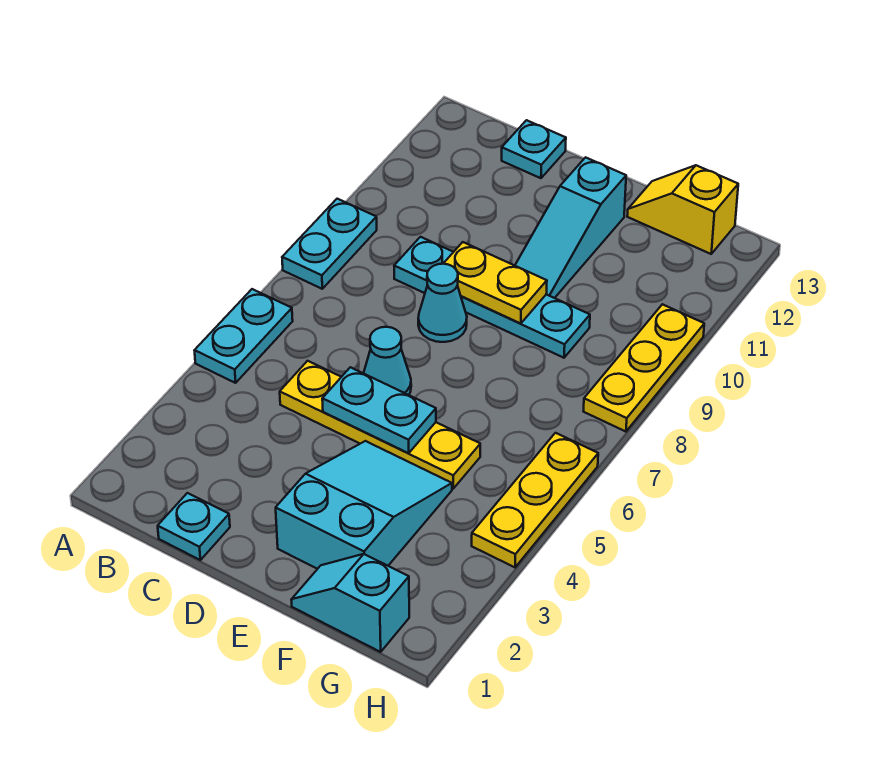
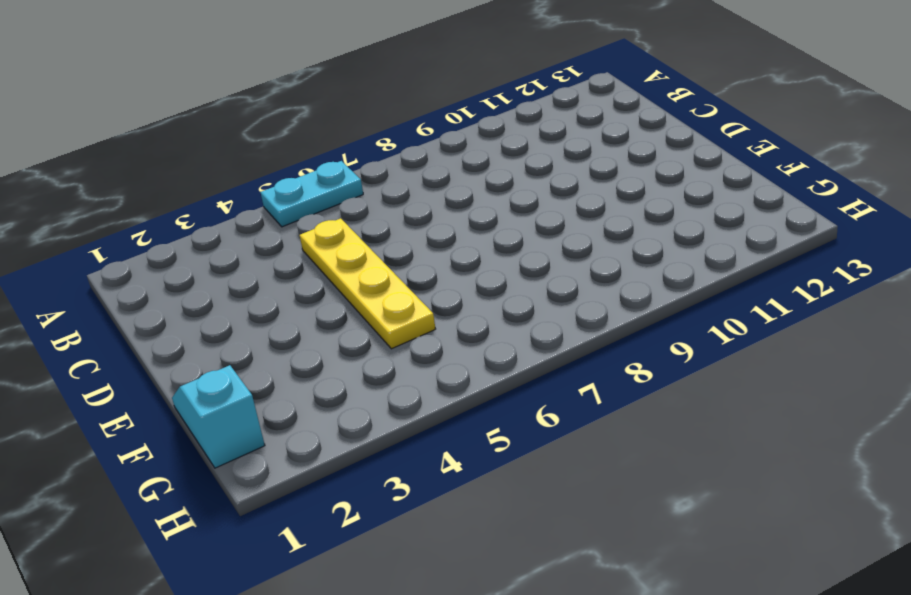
none -> cyan plate A8:A9 level 1
none -> cyan plate C1 level 1
none -> cyan plate C9:F9 level 1

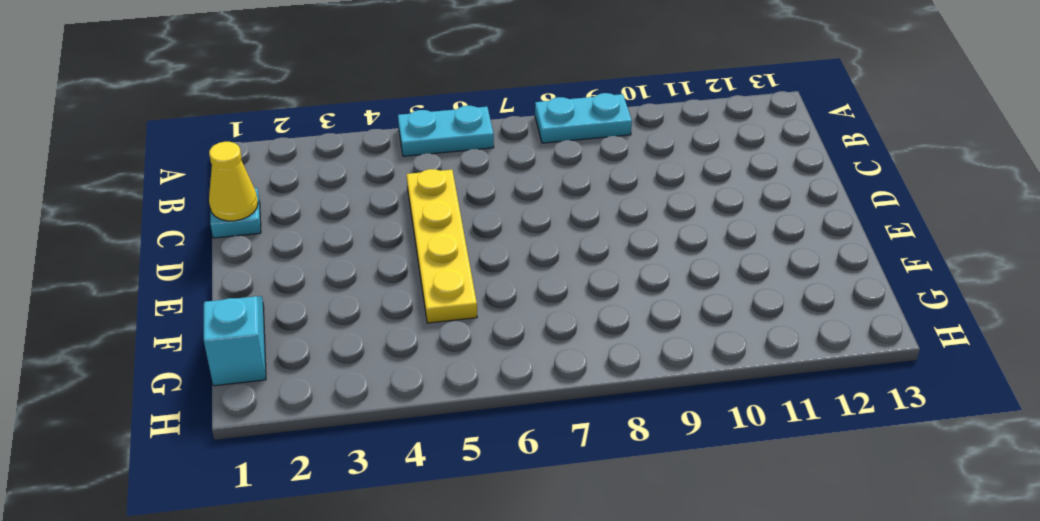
yellow cone C1 level 2 -> none
none -> cyan plate C9:F9 level 1
none -> cyan plate C13 level 1
none -> cyan cone D6 level 1

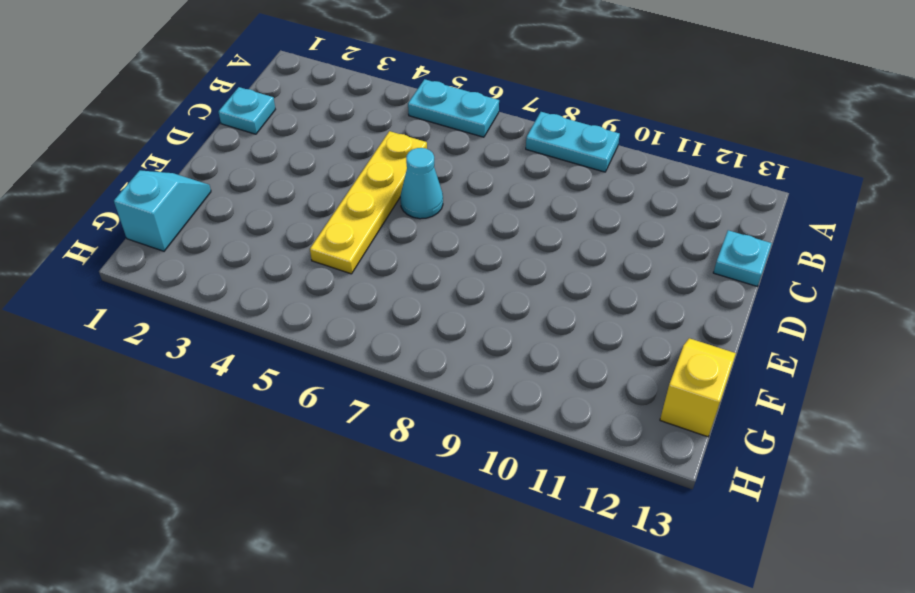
none -> cyan plate C9:F9 level 1
none -> cyan cone D8 level 1
none -> cyan slope E2:F4 level 1 top 2

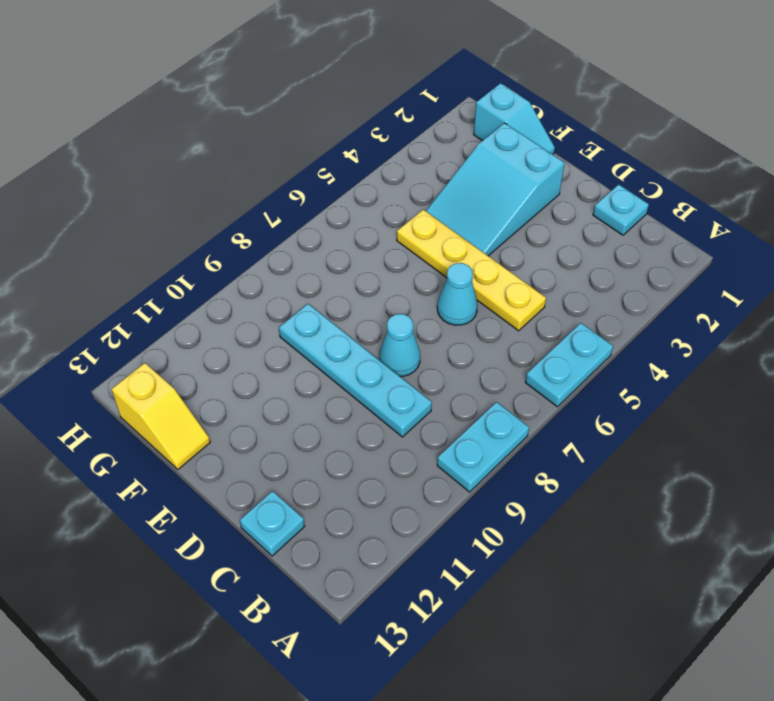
none -> cyan slope E10:E12 level 1 top 12
none -> yellow plate H4:H6 level 1
none -> yellow plate H8:H10 level 1

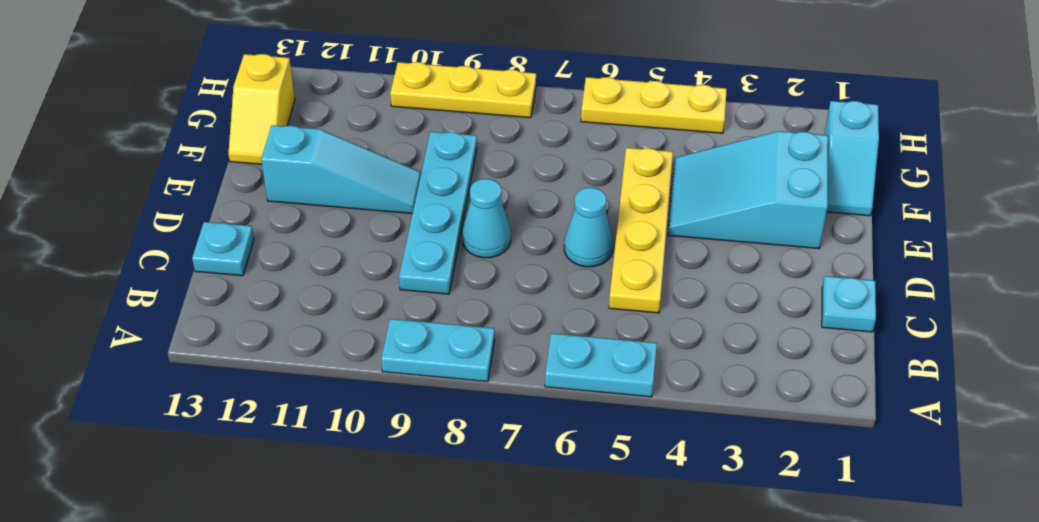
none -> cyan plate D5:E5 level 2
none -> yellow plate D9:E9 level 2

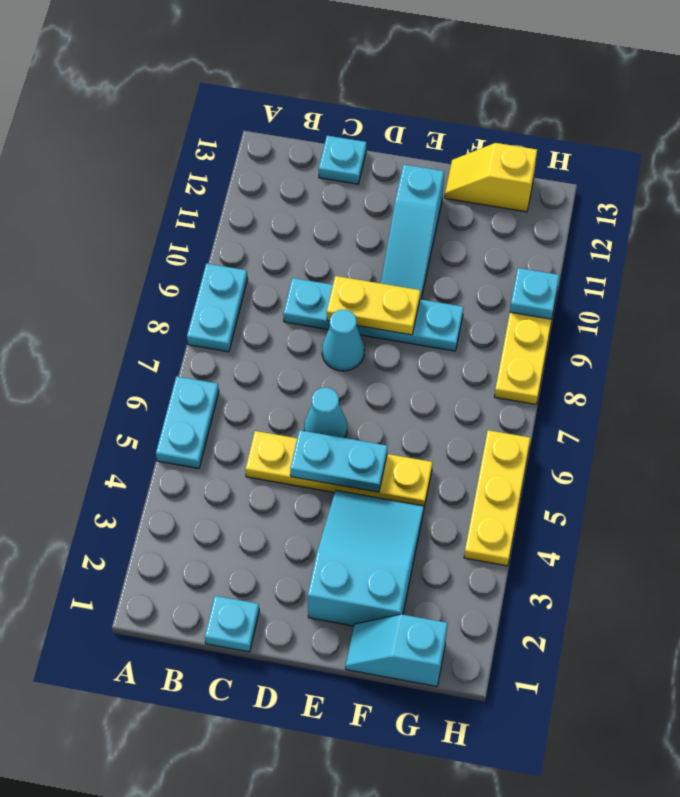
cyan plate H10 level 2 -> none

